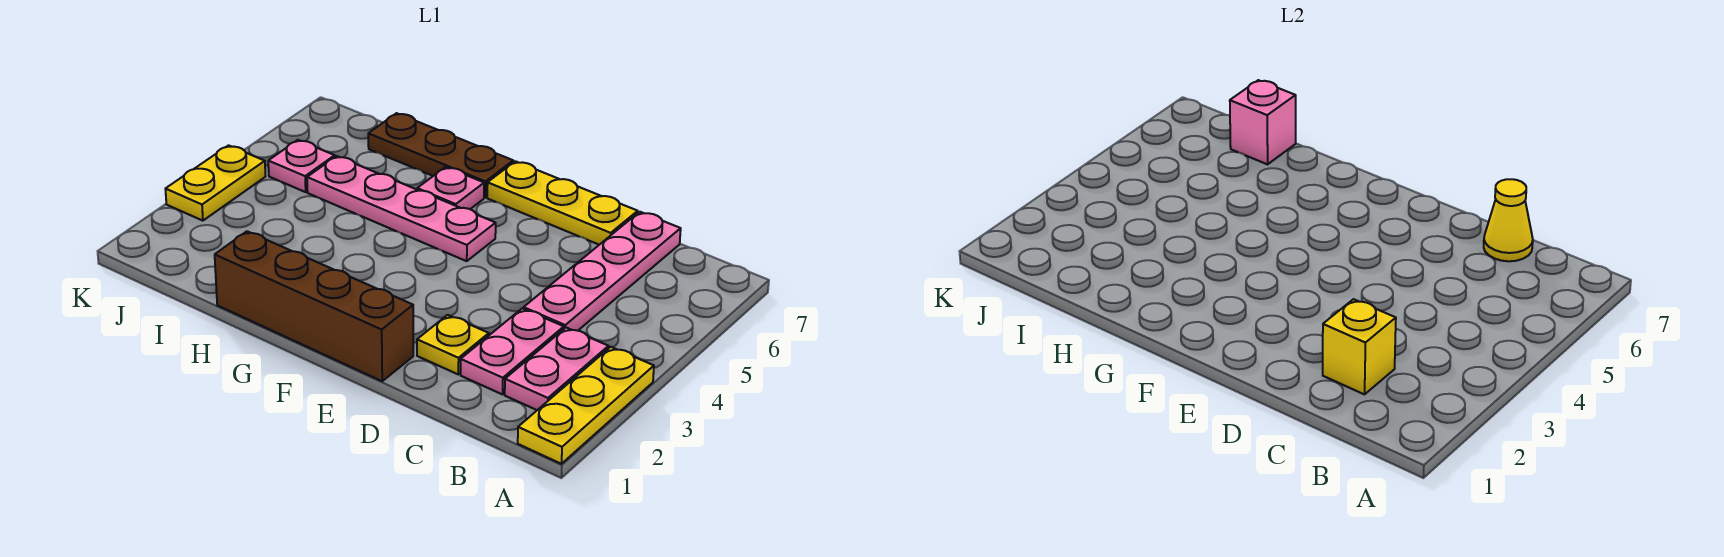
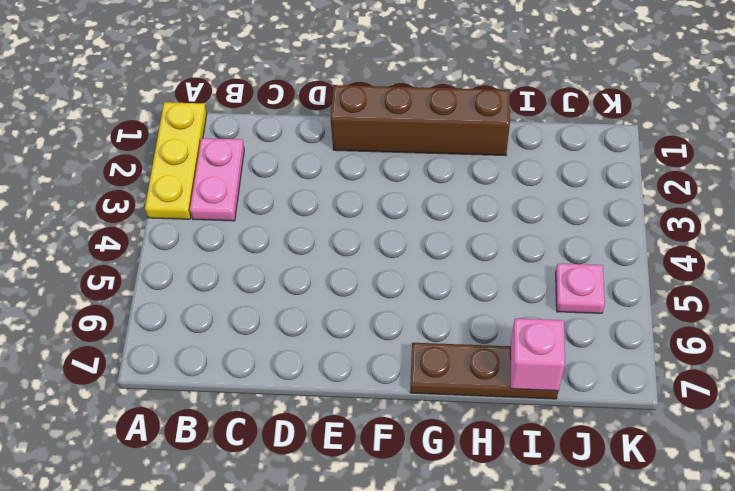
none -> pink plate C2:C3 level 1
none -> pink plate C4:C7 level 1
none -> yellow plate D2 level 1

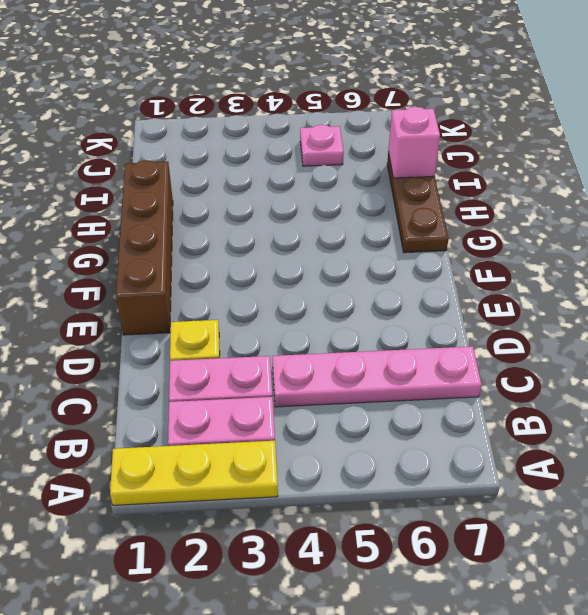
none -> yellow plate D7:F7 level 1
none -> pink plate F5:I5 level 1
none -> pink plate G6 level 1

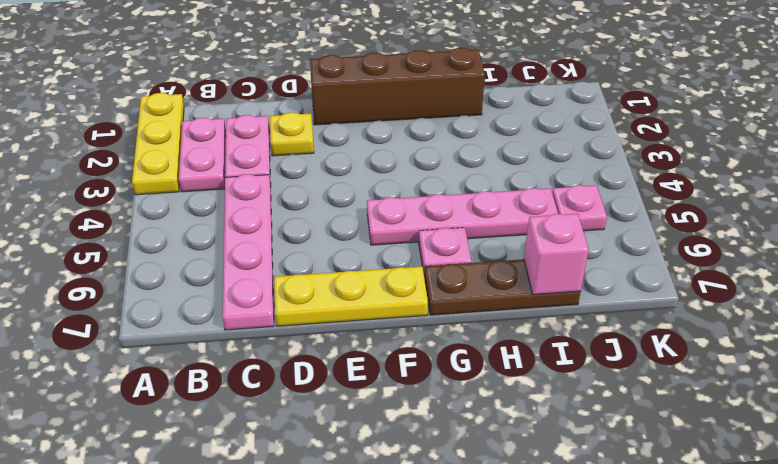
none -> yellow plate K3:K4 level 1
none -> yellow brick C2 level 2
none -> yellow cone C7 level 2

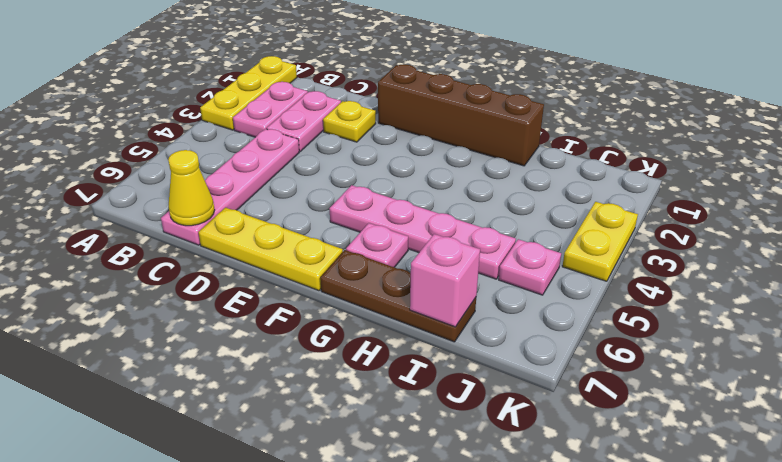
none -> yellow brick C2 level 2

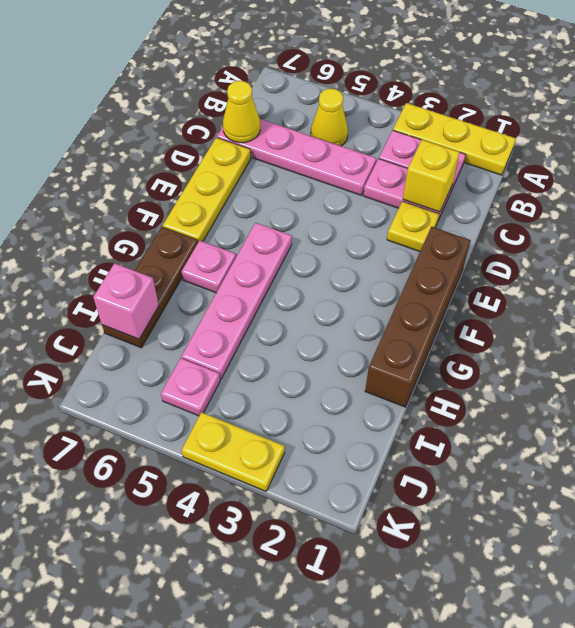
yellow cone B5 level 1 -> none

